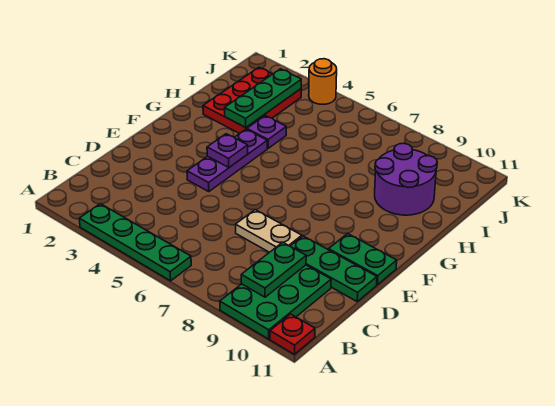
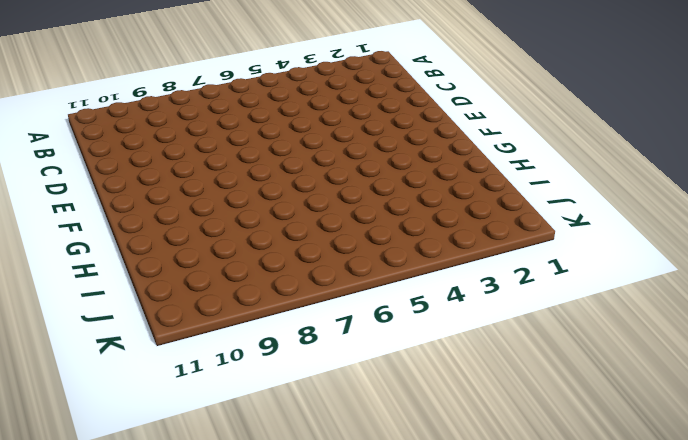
none -> green plate A3:A6 level 1
none -> green plate A9:C10 level 1
none -> red plate A11 level 1

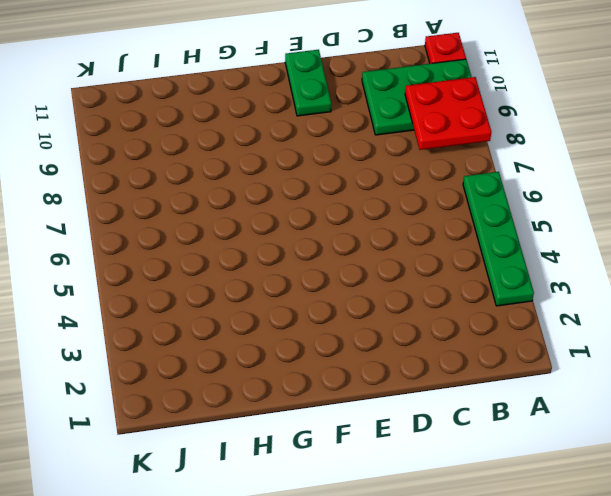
red plate A8:B9 level 2 -> green plate B9:C9 level 2
none -> tan plate D7:D8 level 1
none -> green plate D9:D11 level 1
none -> purple plate E4:G4 level 1

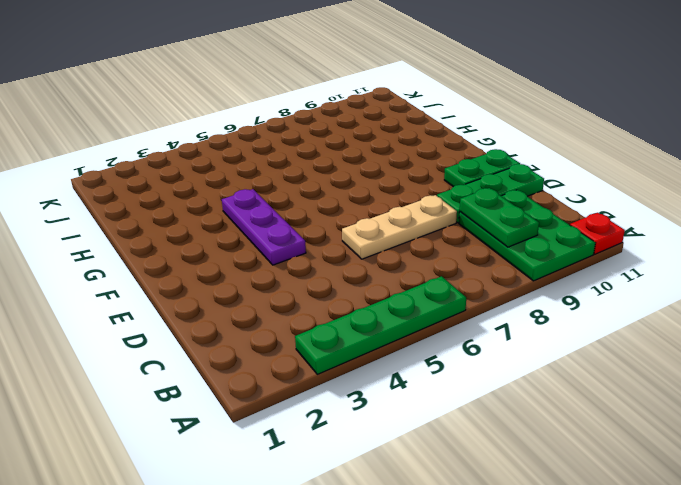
tan plate D6:D8 level 1 -> tan plate D7:D8 level 1
none -> red plate H2:J3 level 1
none -> purple plate H4 level 1
none -> purple round brick H9:I10 level 1

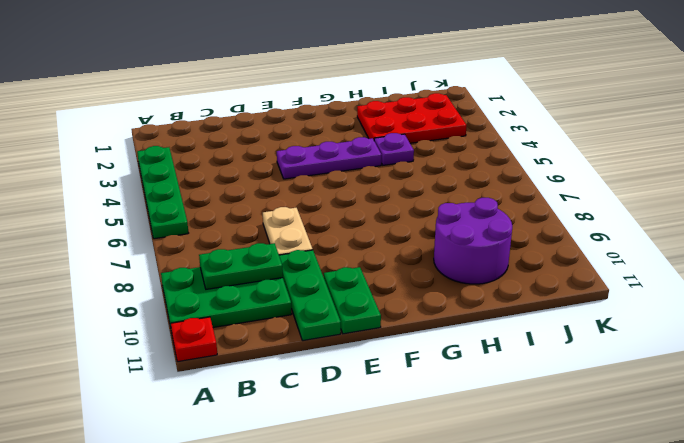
none -> orange round brick K4 level 1
none -> purple plate F4 level 2
none -> green plate H3:J3 level 2

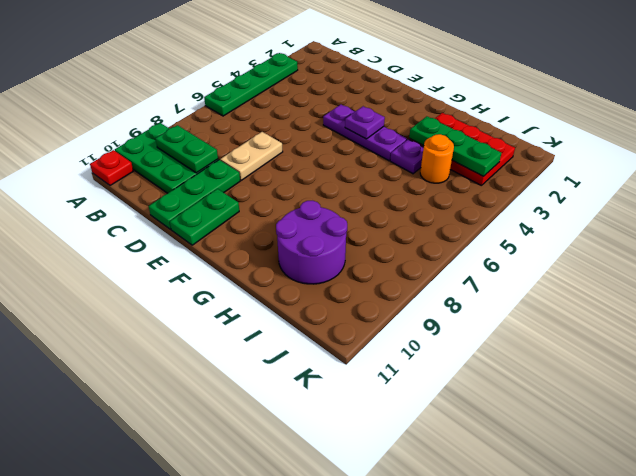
orange round brick I4 level 1 -> orange round brick K4 level 1

